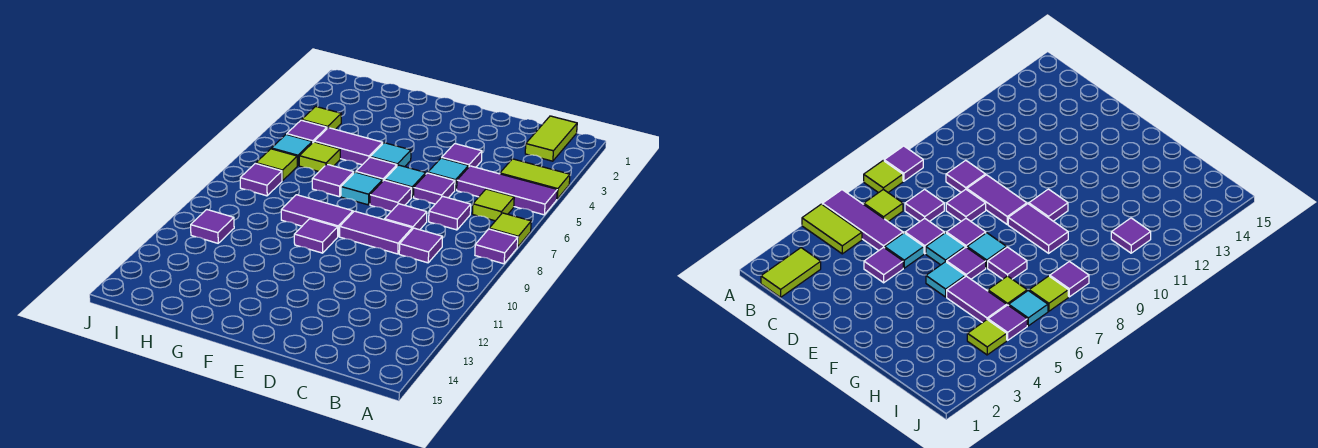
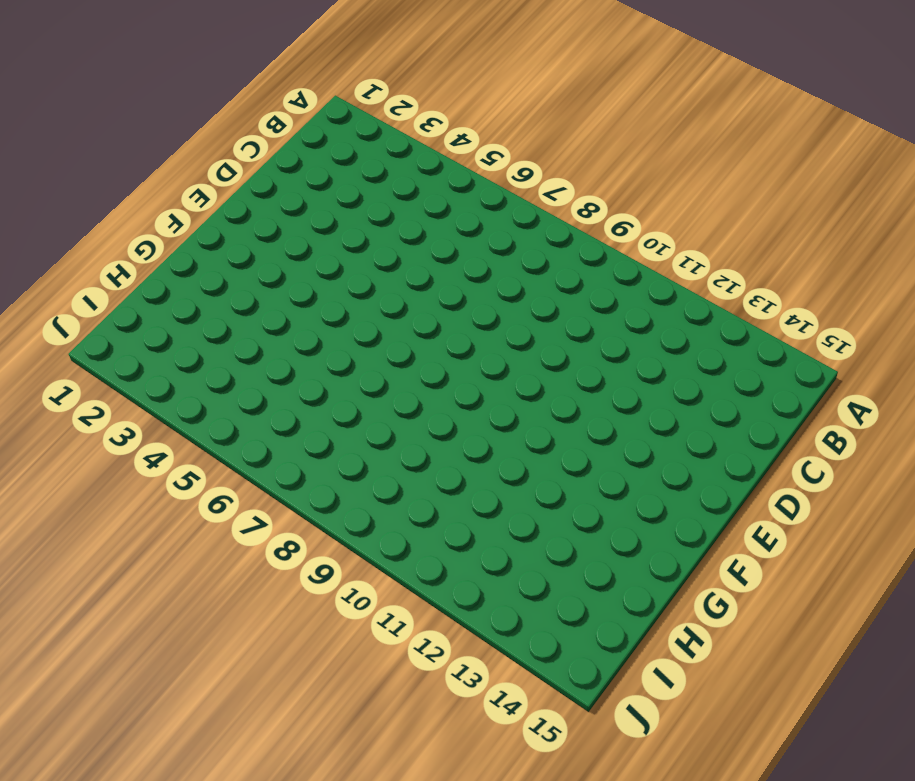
none -> lime tile A4:B4 level 1
none -> purple tile A5:C5 level 1
none -> lime tile A7 level 1

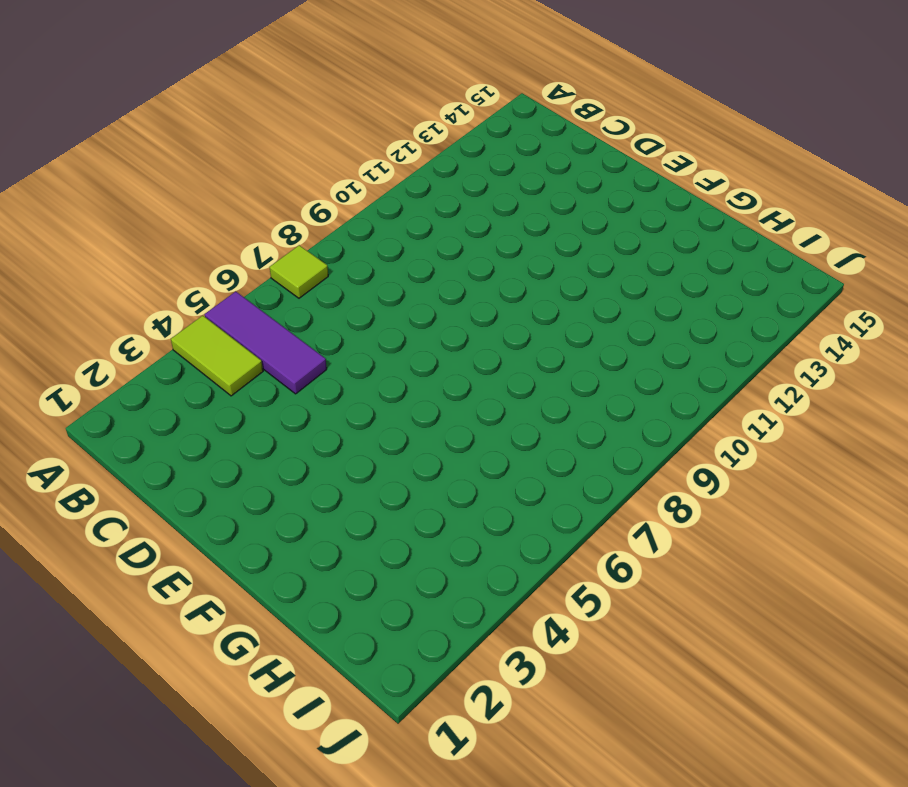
none -> purple tile A8 level 1
none -> lime tile B1:B2 level 1
none -> lime tile B6 level 1

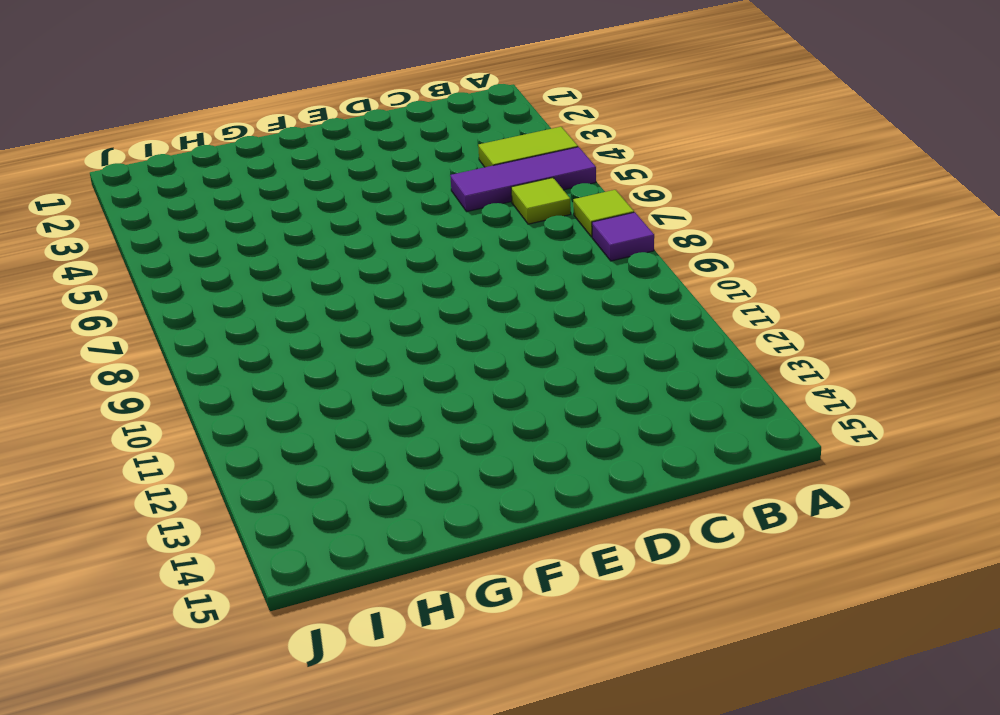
none -> lime tile B1:B2 level 1
none -> purple tile C7 level 1
none -> purple tile C9 level 1

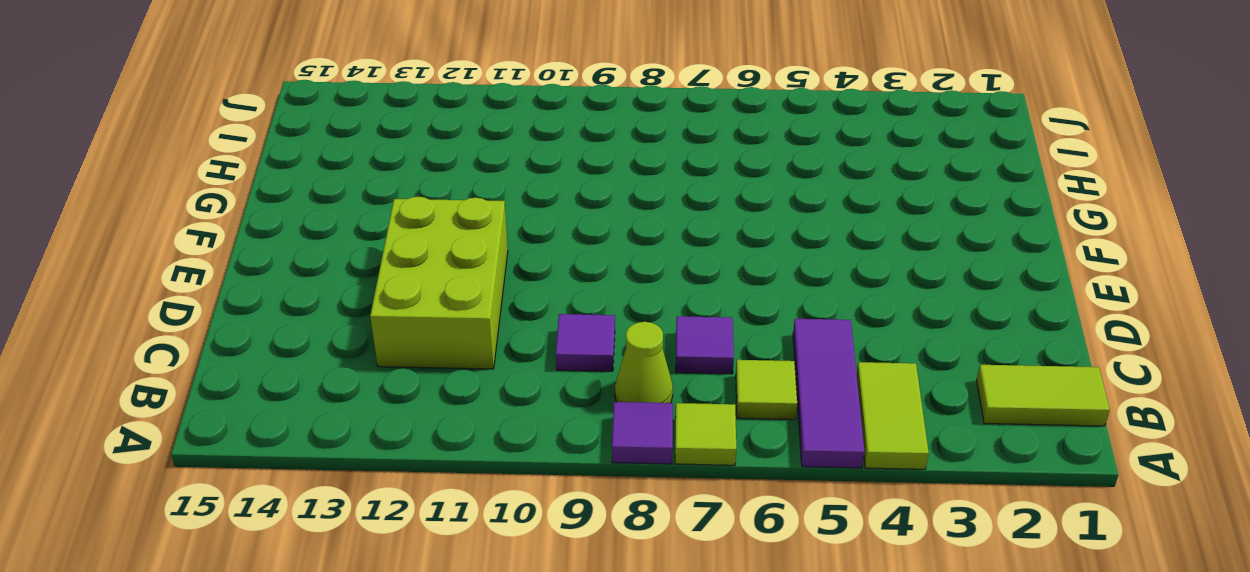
lime cone B8 level 1 -> none
lime brick C11:E12 level 1 -> none
none -> purple tile D4 level 1
none -> cyan tile D5 level 1
none -> purple tile D6 level 1

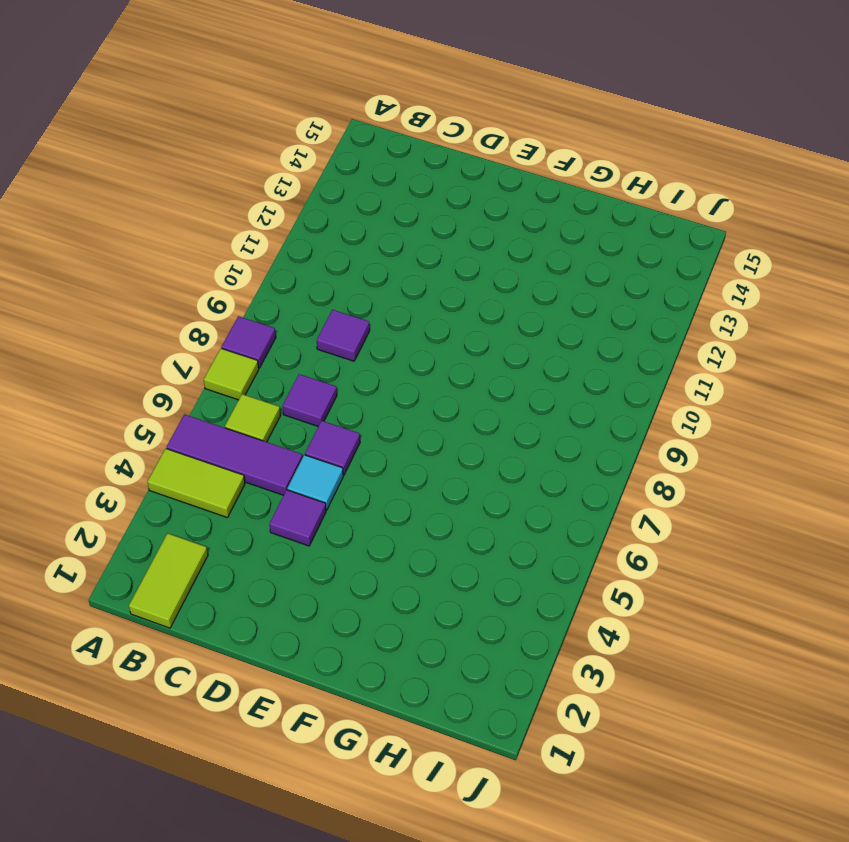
none -> purple tile D8 level 1
none -> purple tile D9:E9 level 1
none -> cyan tile E6 level 1

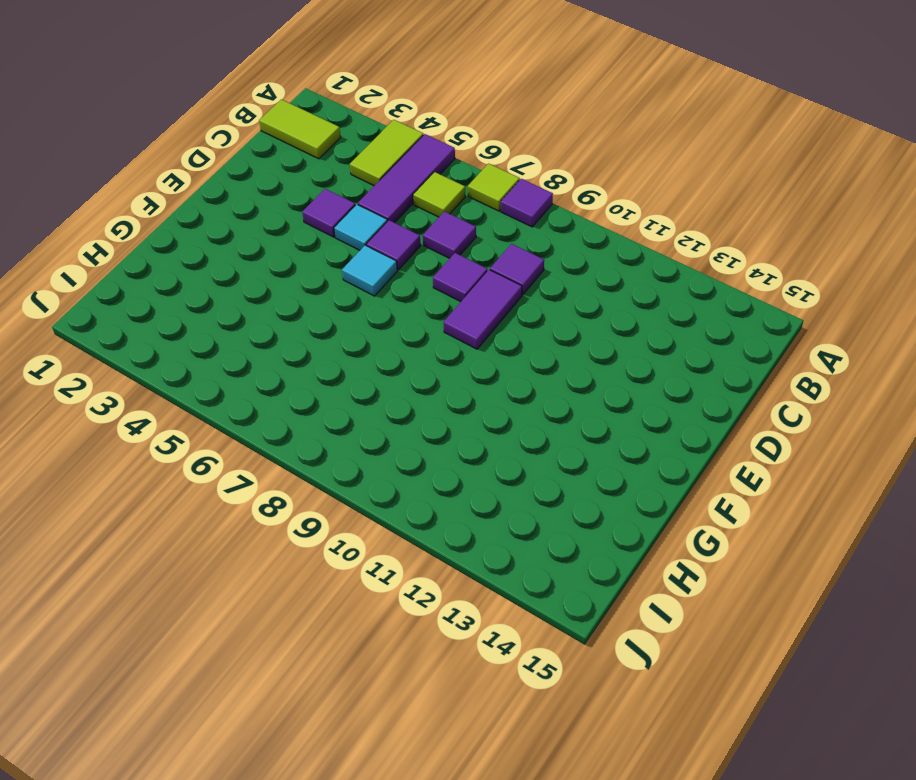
none -> purple tile E7 level 1
none -> cyan tile F5 level 1
none -> purple tile F6 level 1

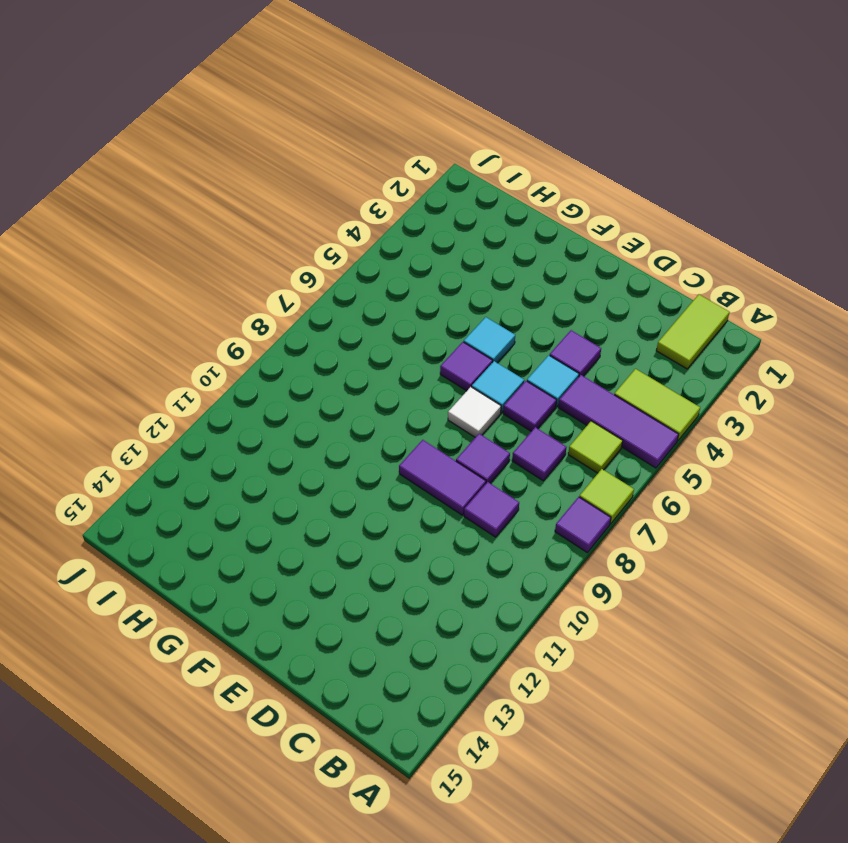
white tile E7 level 1 -> purple tile E7 level 1
none -> cyan tile F7 level 1
none -> purple tile F9:G9 level 1
none -> purple tile F10 level 1

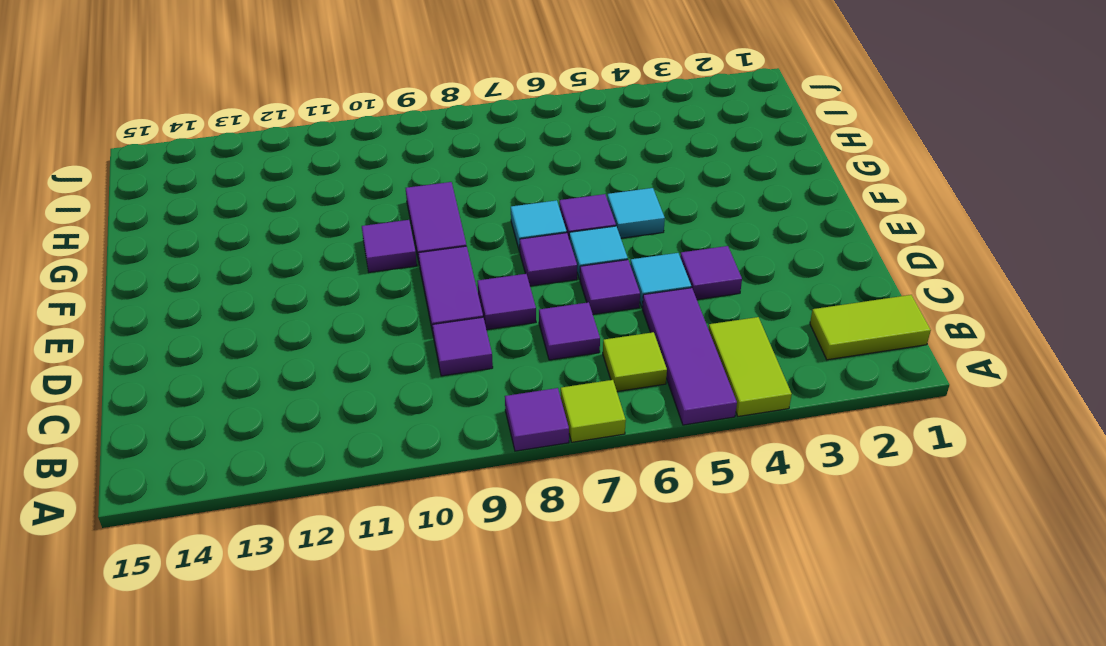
none -> purple tile G5:H5 level 1
none -> purple tile G7 level 1
none -> lime tile H6 level 1

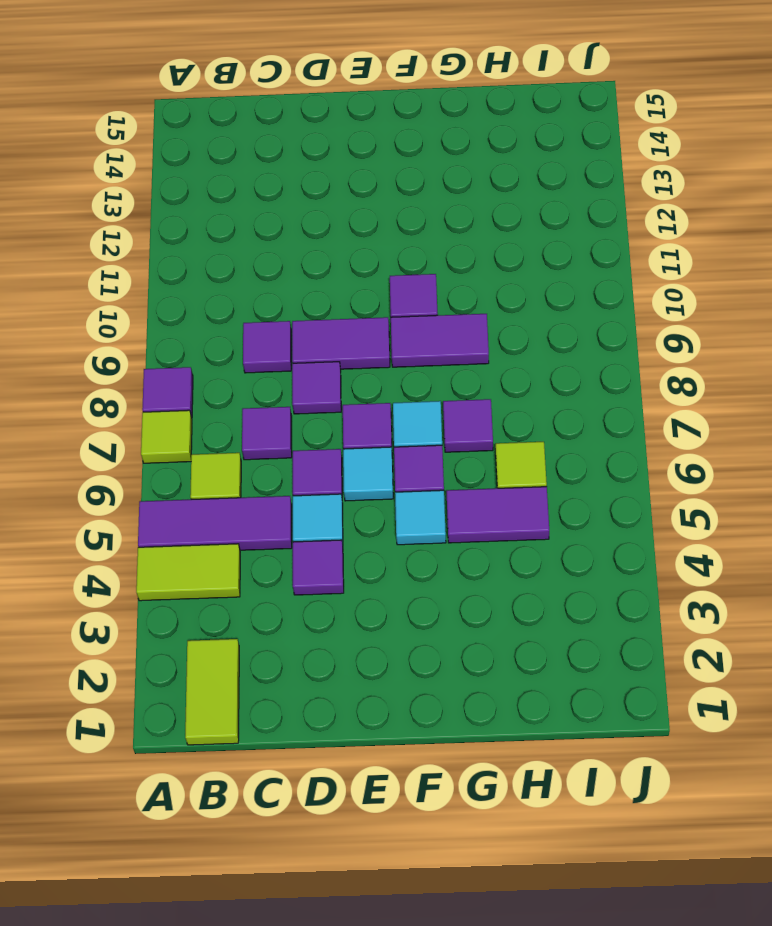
none -> lime tile I4 level 1
none -> purple tile I5 level 1
none -> cyan tile I6 level 1

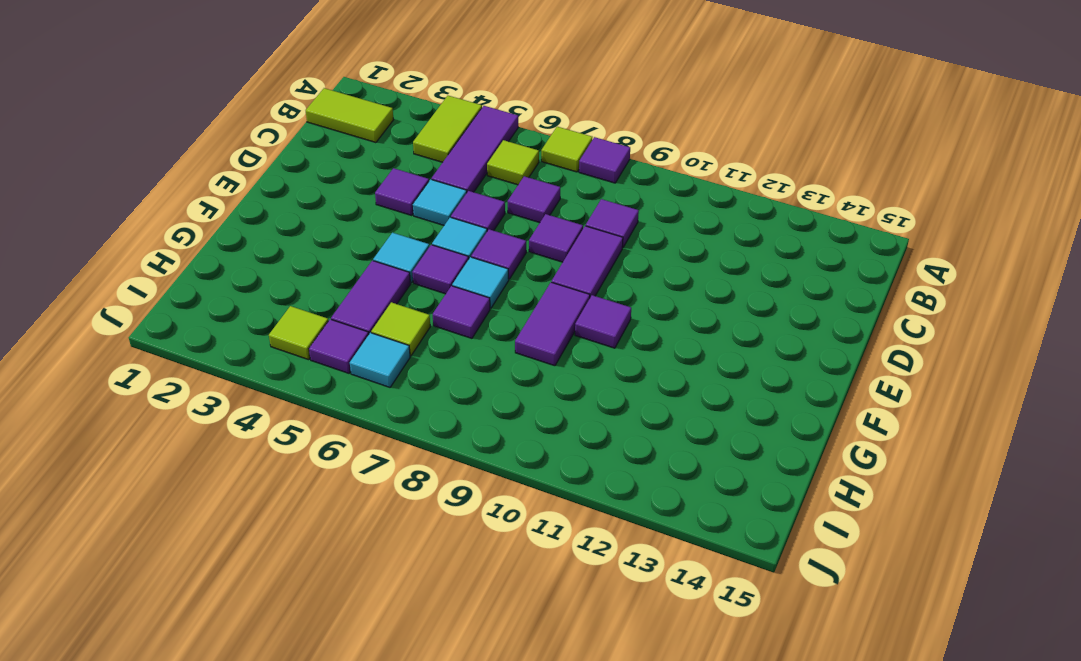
none -> lime tile I7 level 1
none -> purple tile I8 level 1
none -> purple tile I11 level 1

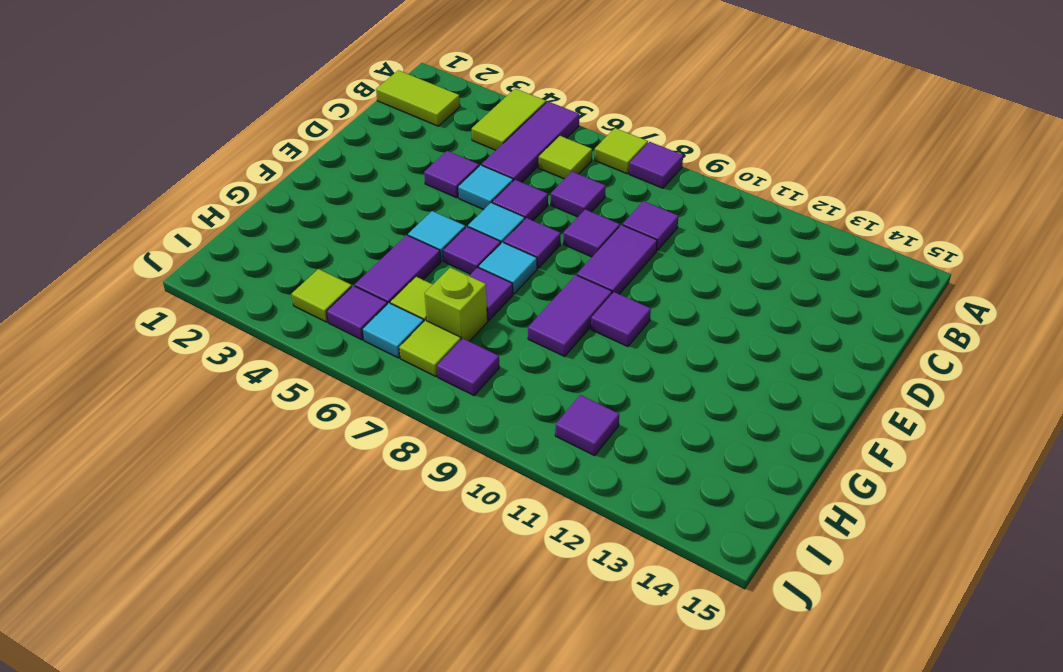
lime brick H7 level 1 -> none

